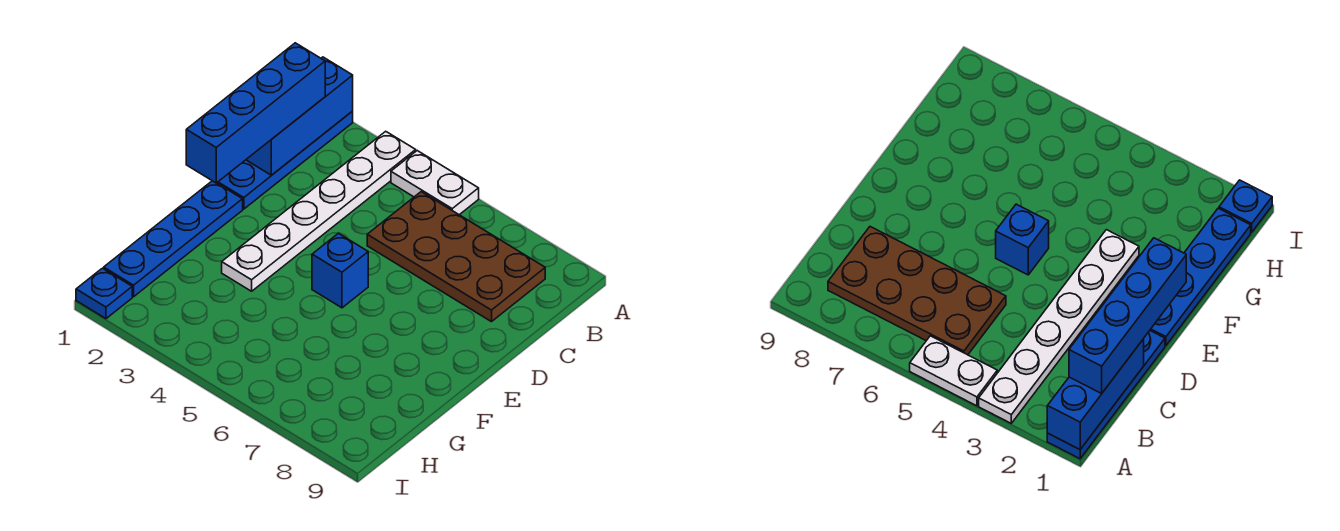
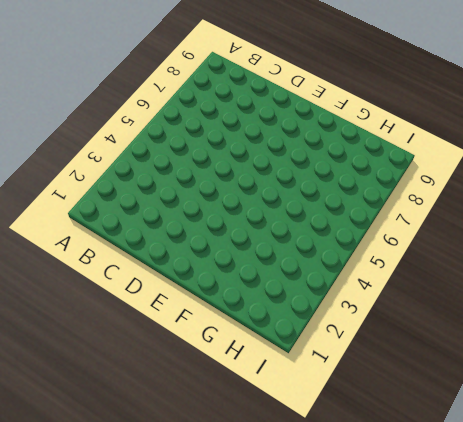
none -> blue plate A1:D1 level 1
none -> white plate A3:F3 level 1

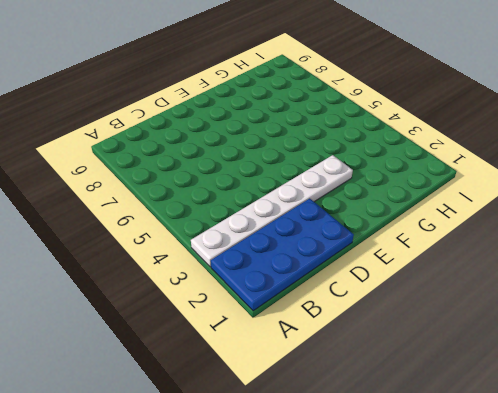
blue plate A1:D2 level 1 -> blue plate A1:D1 level 1
none -> white plate A4:A5 level 1
none -> brown plate B5:C8 level 1

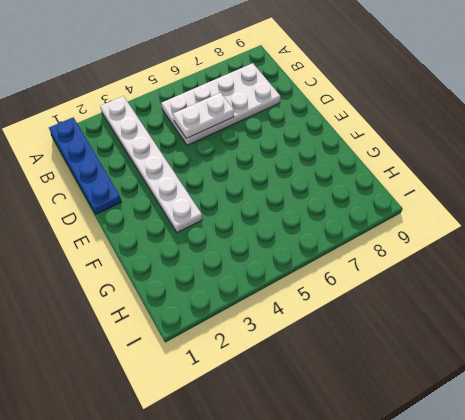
white plate B5:C8 level 1 -> brown plate B5:C8 level 1
white plate C5:C6 level 2 -> white plate A4:A5 level 1
none -> blue plate E1:H1 level 1
none -> blue brick E5 level 1

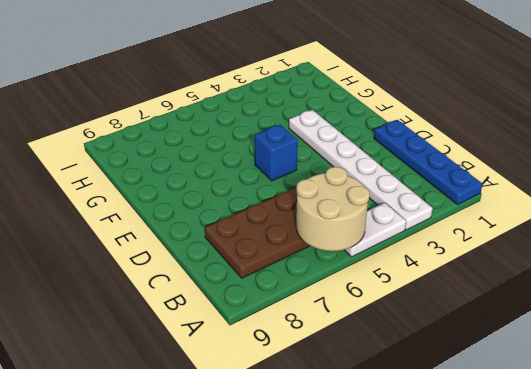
tan round brick A5:B6 level 2 -> none
none -> blue plate E1:H1 level 1
none -> blue plate I1 level 1

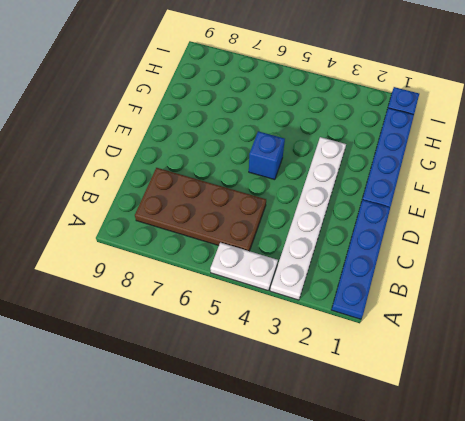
none -> blue brick A1:C1 level 2
none -> blue brick B1:E1 level 3

